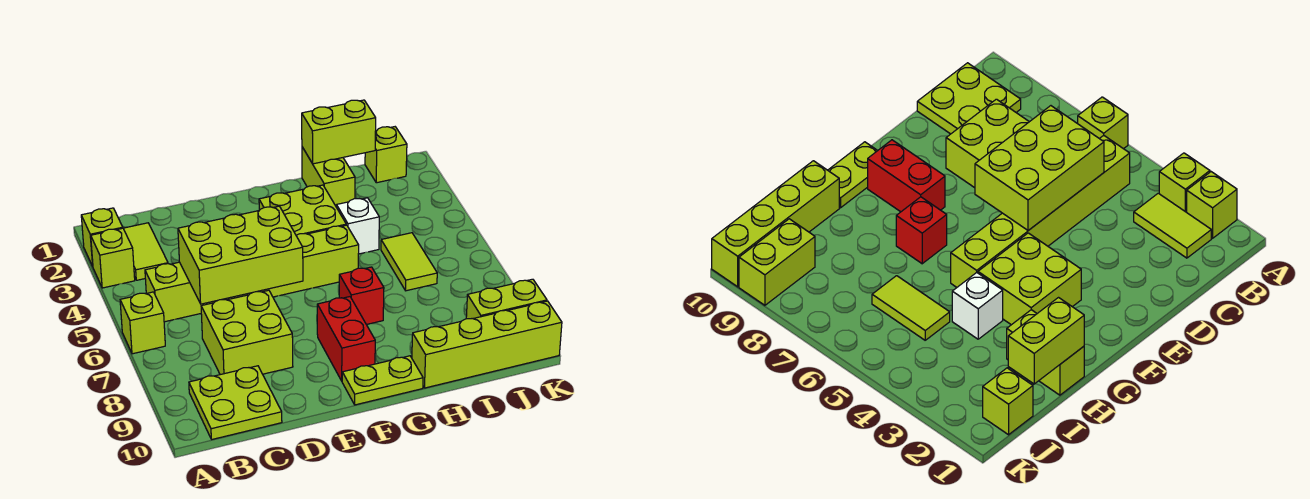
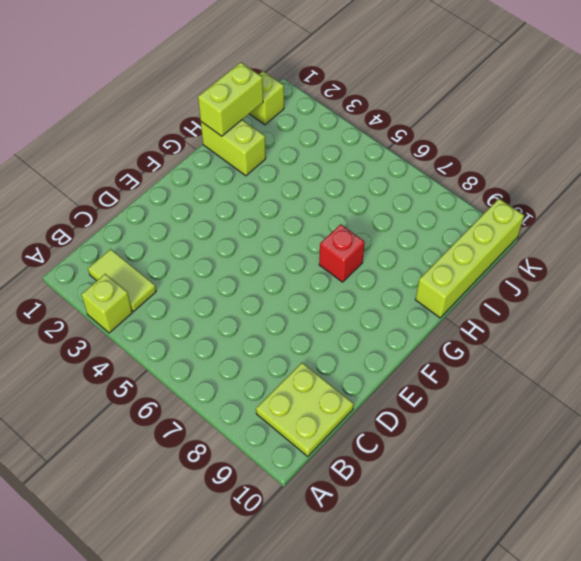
none -> lime brick A2 level 1
none -> lime brick A6 level 1
none -> lime brick B5:G5 level 1

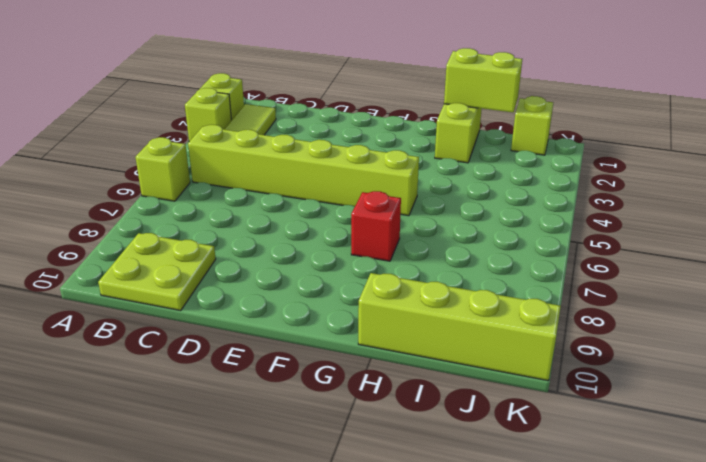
none -> lime brick C7:D8 level 1
none -> lime brick F3:G4 level 1
none -> red brick F8:F9 level 1

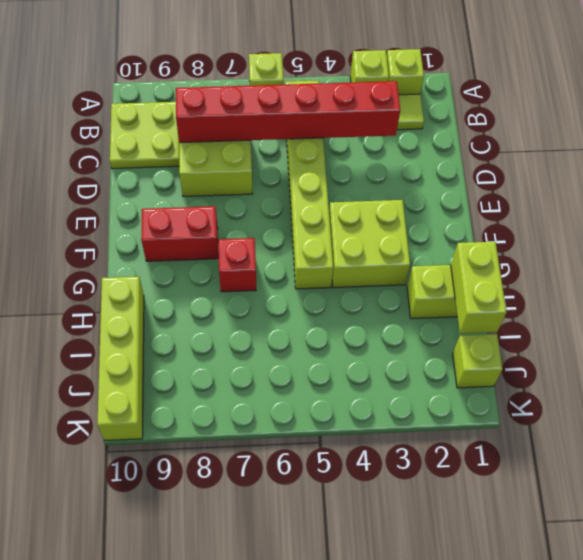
red brick C3:C8 level 2 -> lime brick C5:E6 level 2
none -> lime plate F10:G10 level 1
none -> white brick H4 level 1
none -> lime tile I5:I6 level 1

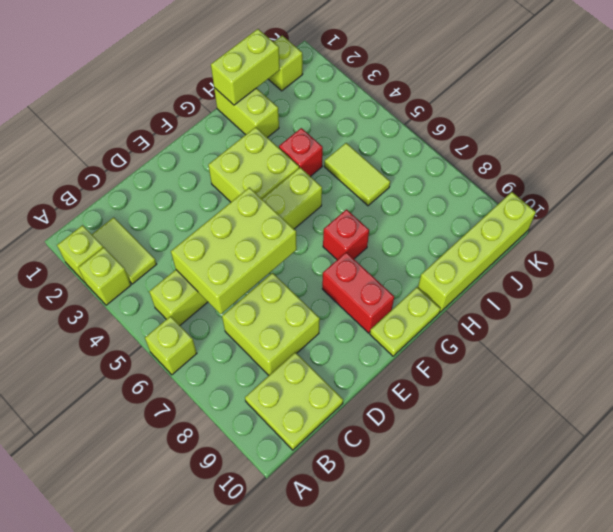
red brick H4 level 1 -> white brick H4 level 1
none -> lime brick J9:K9 level 1

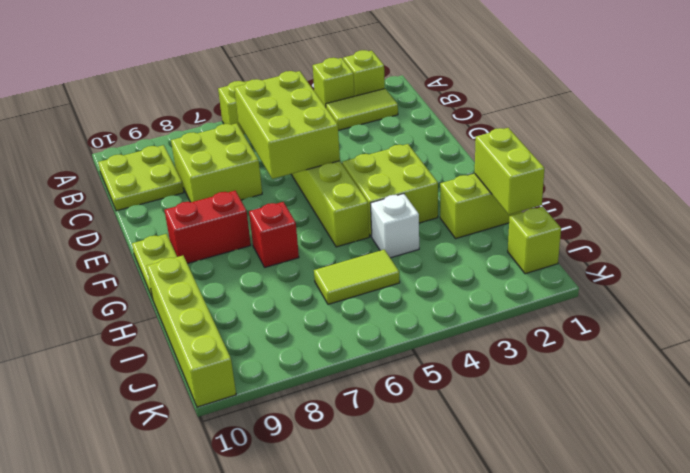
none -> lime brick J9:K9 level 1

